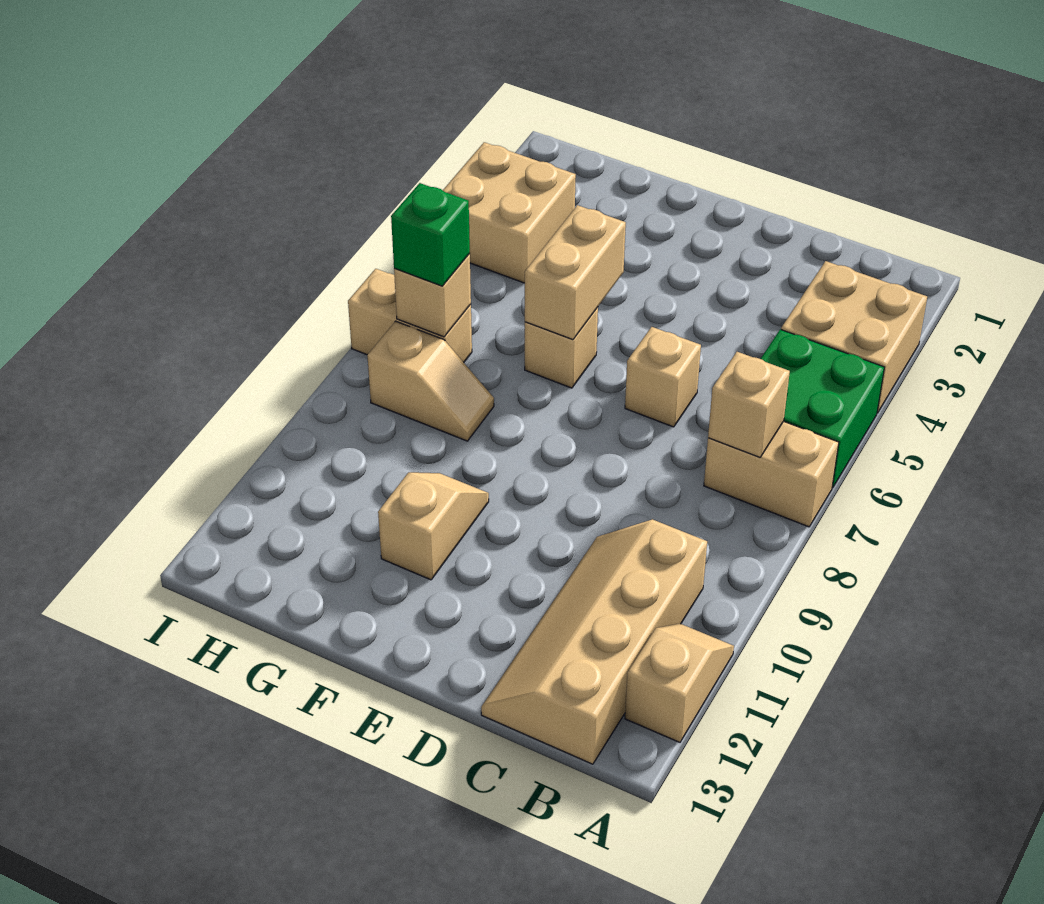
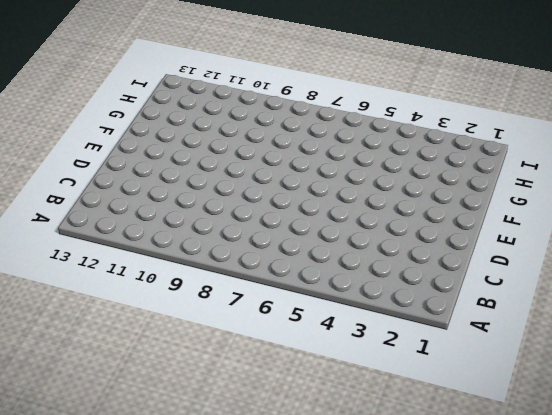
none -> tan brick A3:B4 level 1
none -> green brick A5:B6 level 1
none -> tan brick A7:B7 level 1

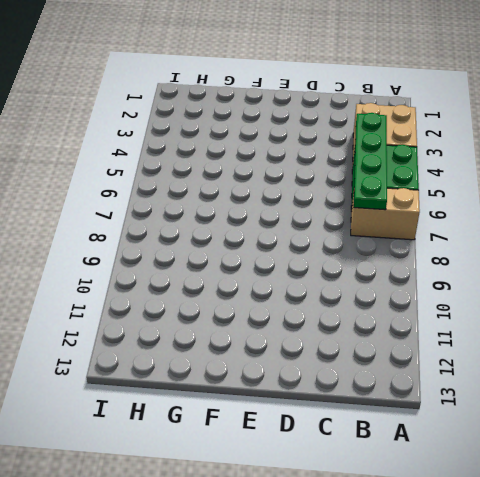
green plate B4:B7 level 2 -> tan brick B7 level 2
none -> tan slope A11:A12 level 1 top 12
none -> tan slope B10:C13 level 1 top B
none -> tan brick D6 level 1

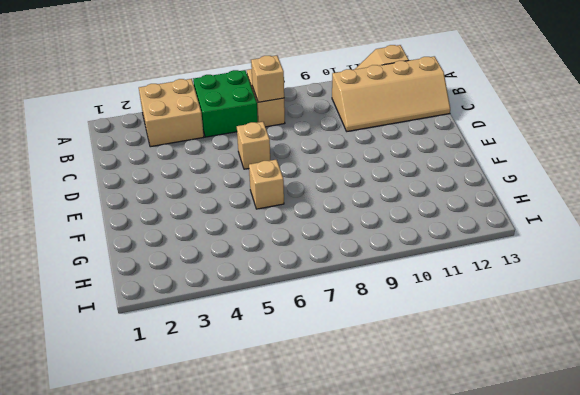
none -> tan slope F10:F11 level 1 top 11
none -> tan slope G8:H8 level 1 top H
none -> tan brick H3:I4 level 1

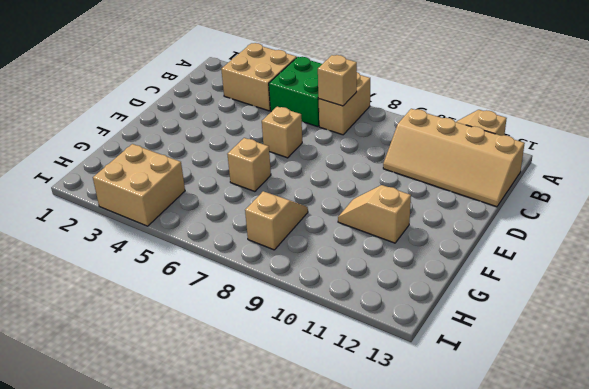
none -> tan brick H7:I7 level 1
none -> tan brick F5:F6 level 2
none -> tan brick H7 level 2

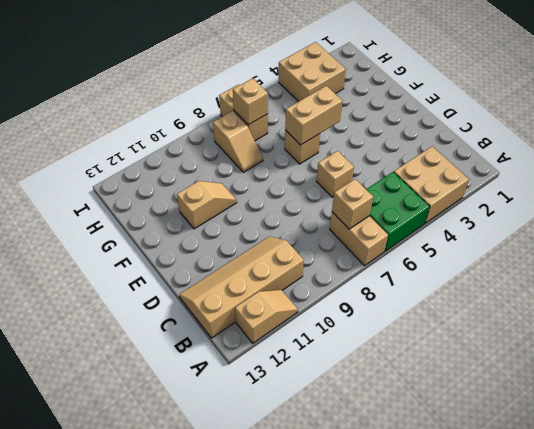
none -> green brick H7 level 3

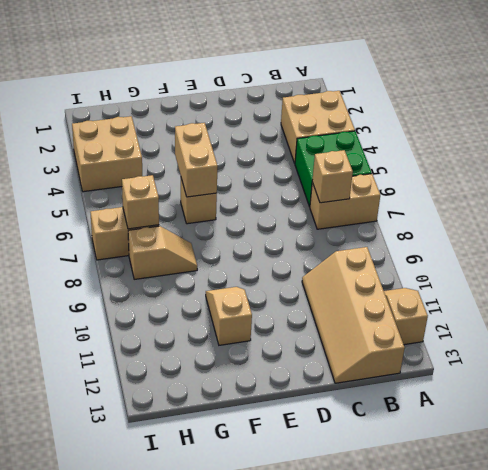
none -> tan brick D6 level 1
none -> green brick H7 level 3

